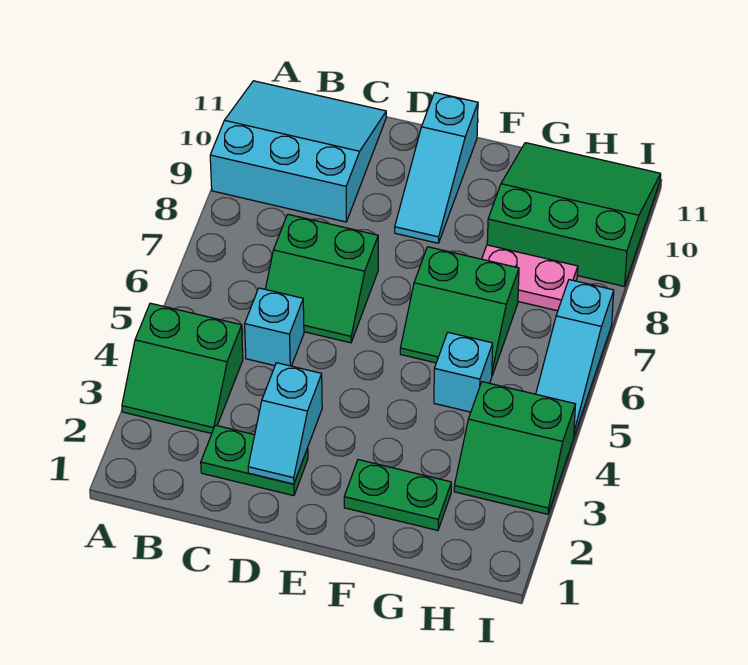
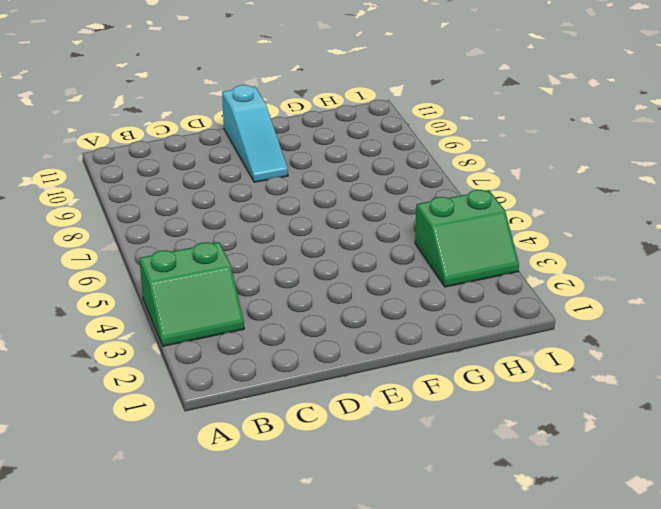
none -> cyan slope A9:C11 level 1 top 9
none -> green plate C2:D2 level 1
none -> cyan brick C5 level 1

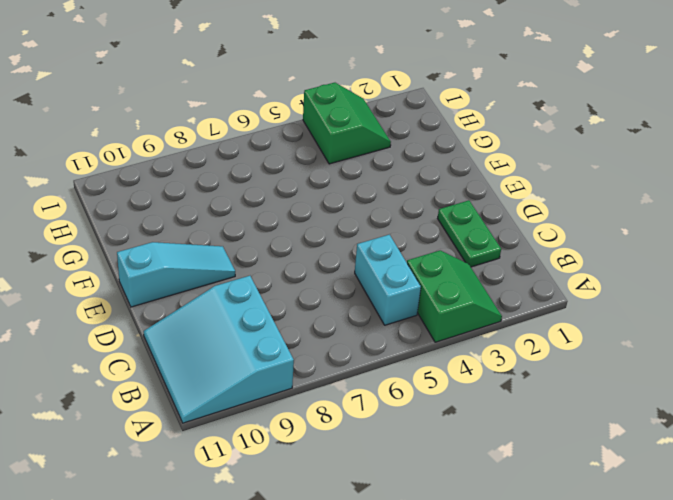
cyan brick B5:C5 level 1 -> cyan brick C5 level 1
none -> green slope C6:D7 level 1 top 7
none -> green plate F2:G2 level 1
none -> green slope F6:G7 level 1 top 7

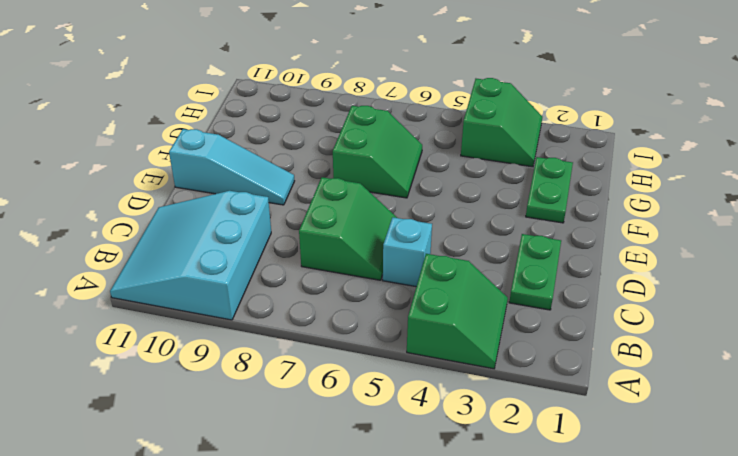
none -> cyan brick G5 level 1
none -> pink plate G8:H8 level 1
none -> green slope G9:I11 level 1 top 9

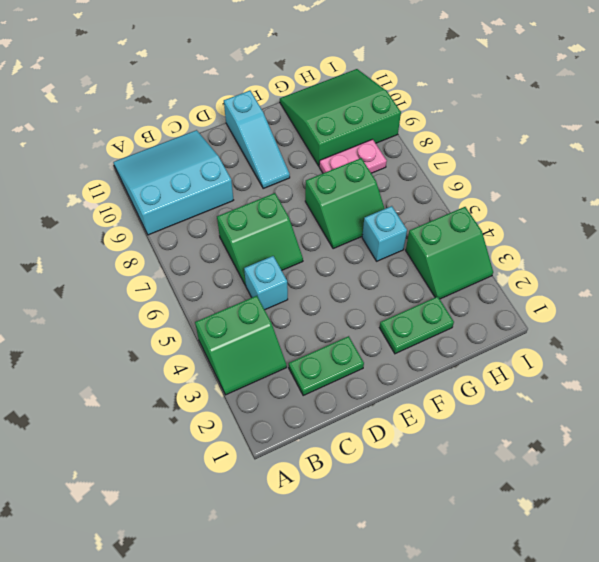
none -> cyan slope I5:I7 level 1 top 7
none -> cyan slope D2:D3 level 2 top 3

